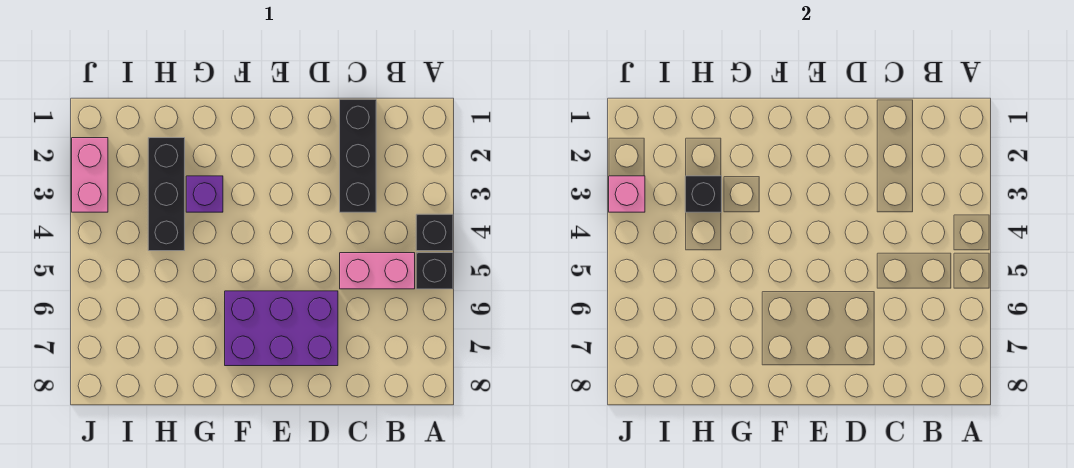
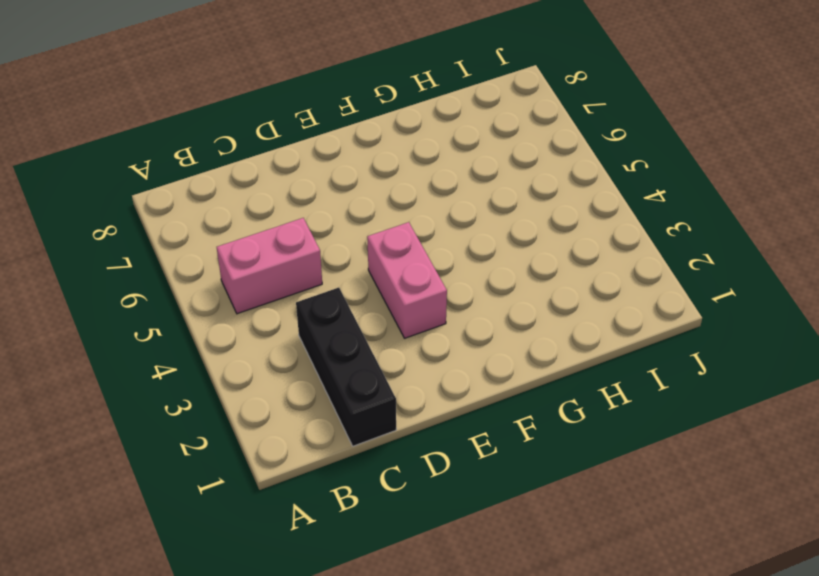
pink brick E3:E4 level 1 -> pink brick J2:J3 level 1
none -> black brick A4 level 1
none -> black brick A5 level 1

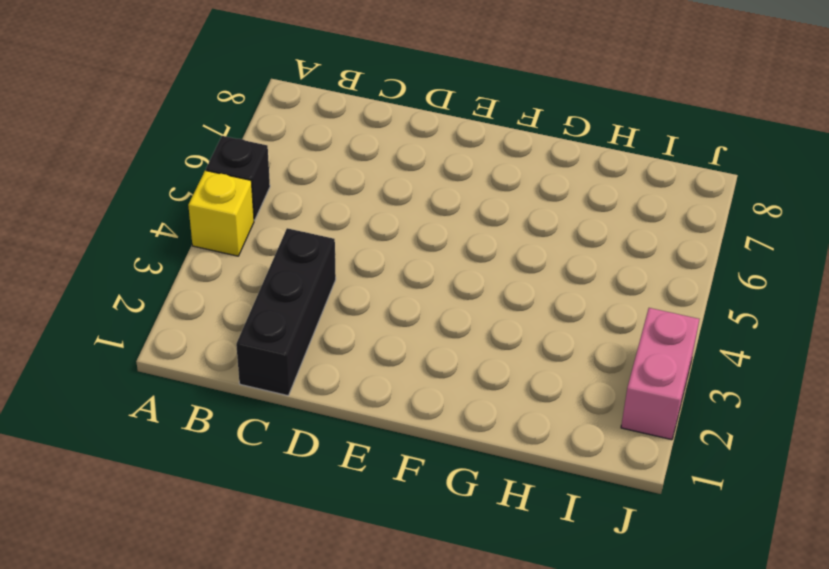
yellow brick A4 level 1 -> black brick A4 level 1
none -> pink brick B5:C5 level 1
none -> purple brick D6:F7 level 1

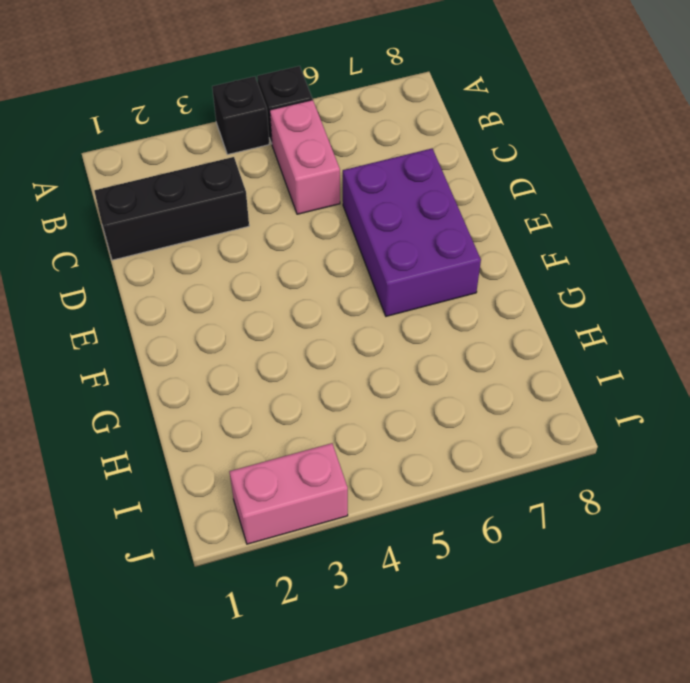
none -> purple brick G3 level 1
none -> black brick H2:H4 level 1

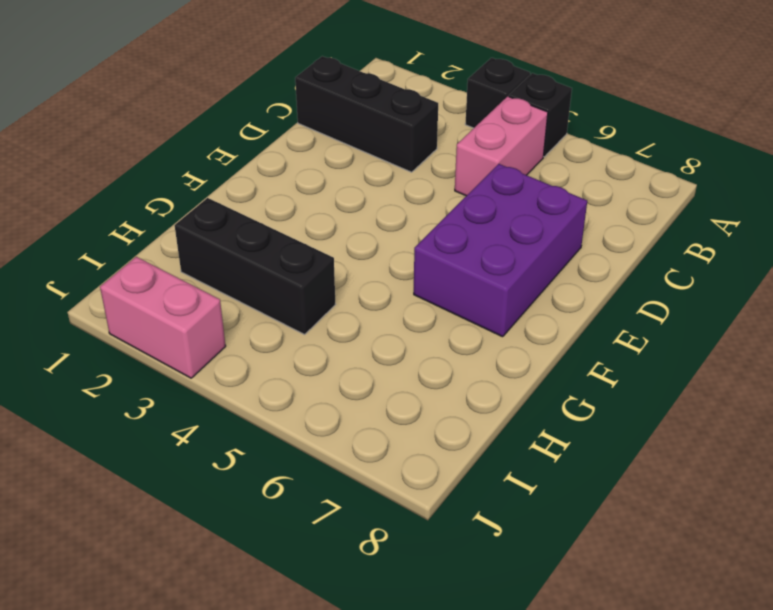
none -> purple brick G3 level 1
none -> black brick H3 level 2

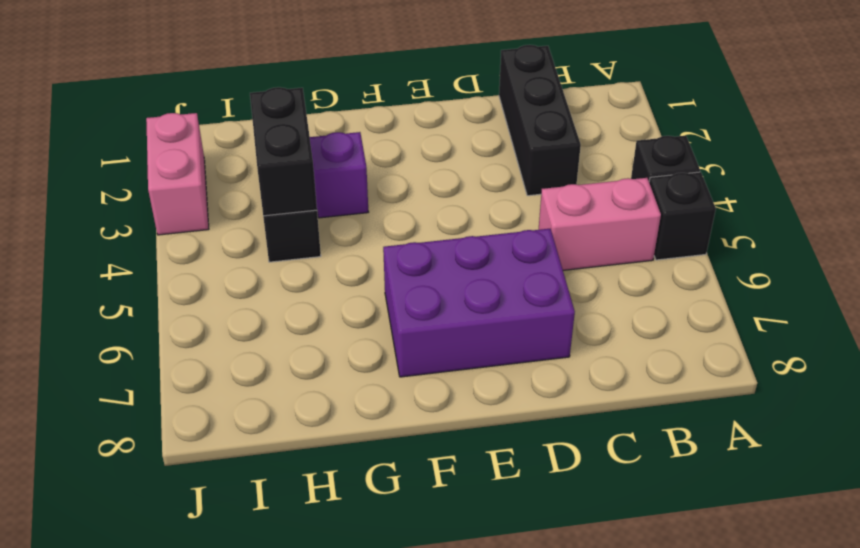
black brick H3:H4 level 2 -> black brick H3 level 2
none -> pink brick J3 level 2

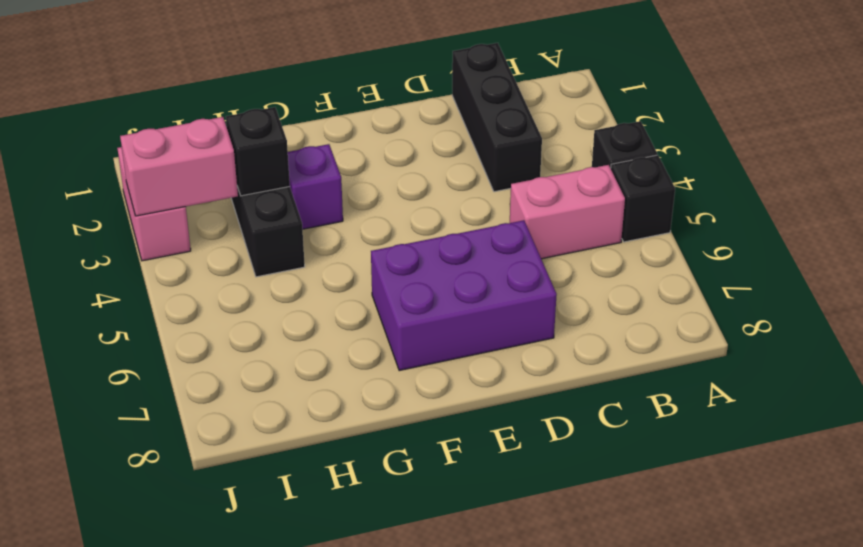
pink brick I3:J3 level 2 -> pink brick J3 level 2

